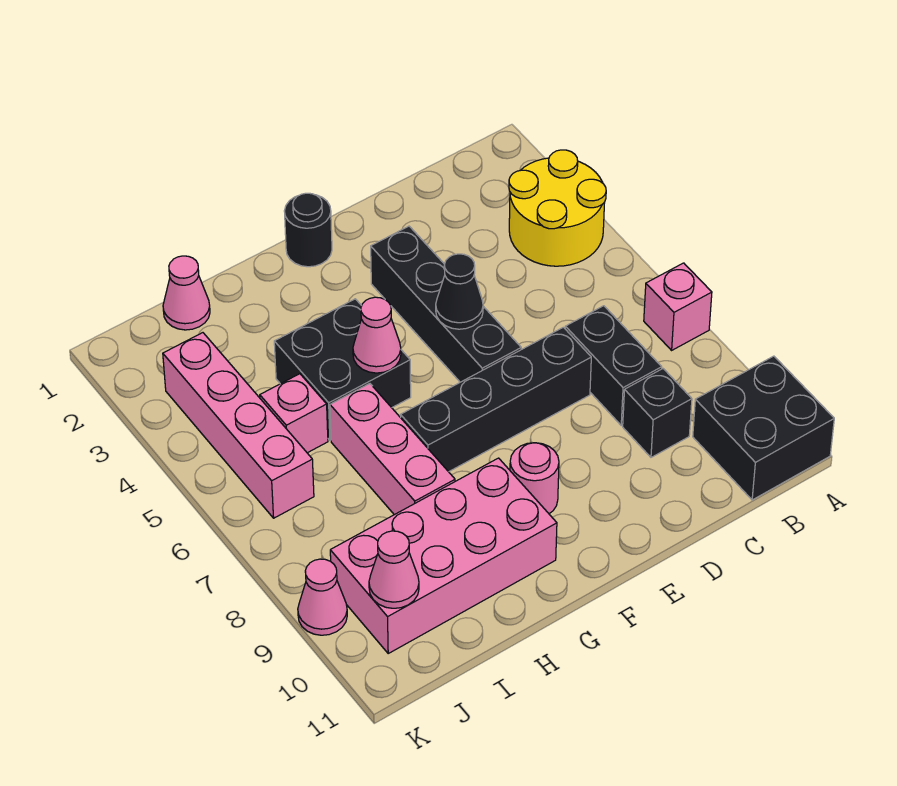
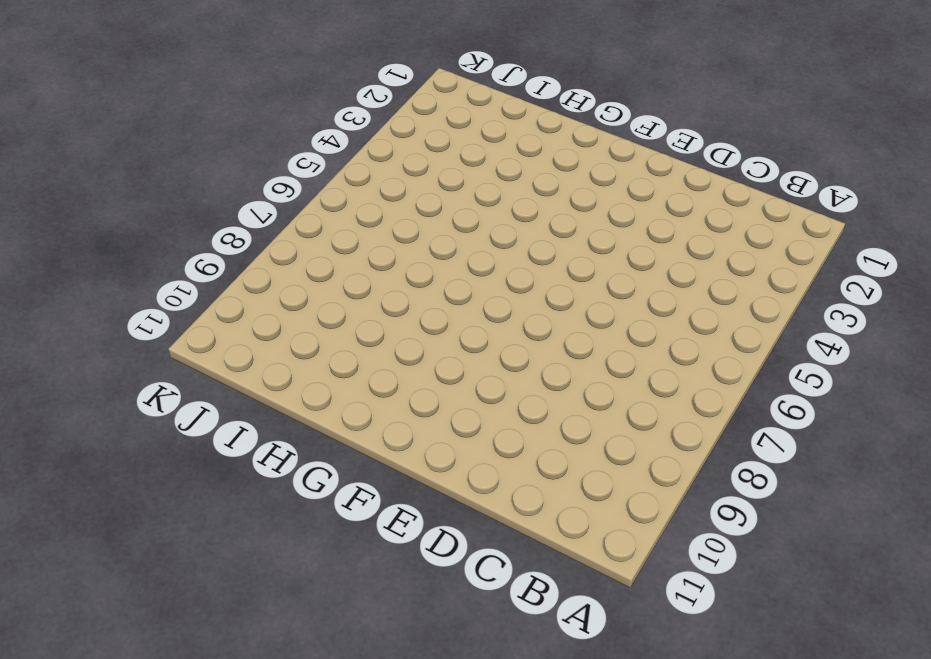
none -> yellow round brick A3:B4 level 1
none -> pink brick A7 level 1
none -> black brick A10:B11 level 1

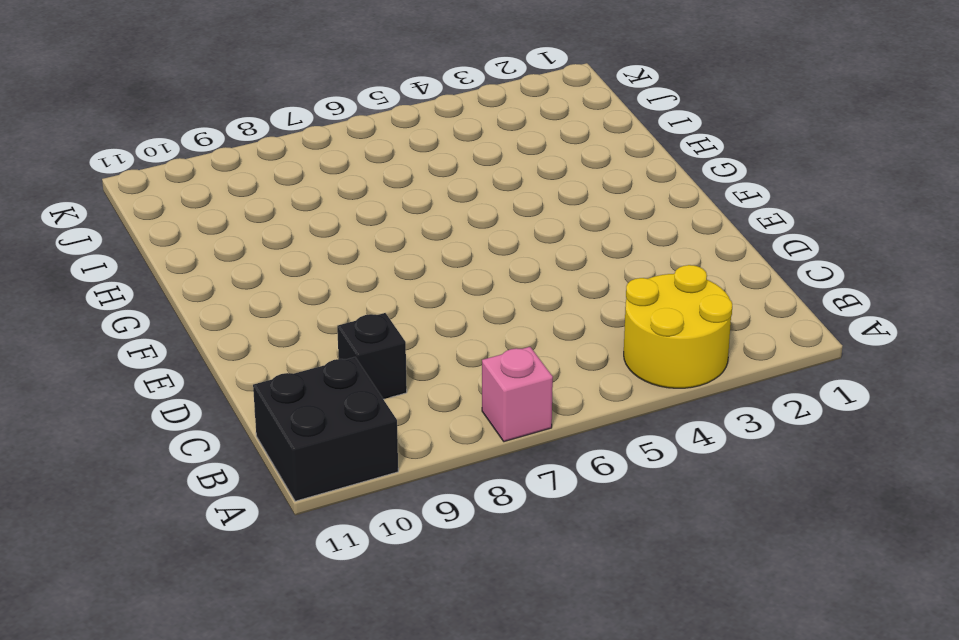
none -> black brick C7:C8 level 1
none -> black brick D7:G7 level 1
none -> black brick E3:E6 level 1

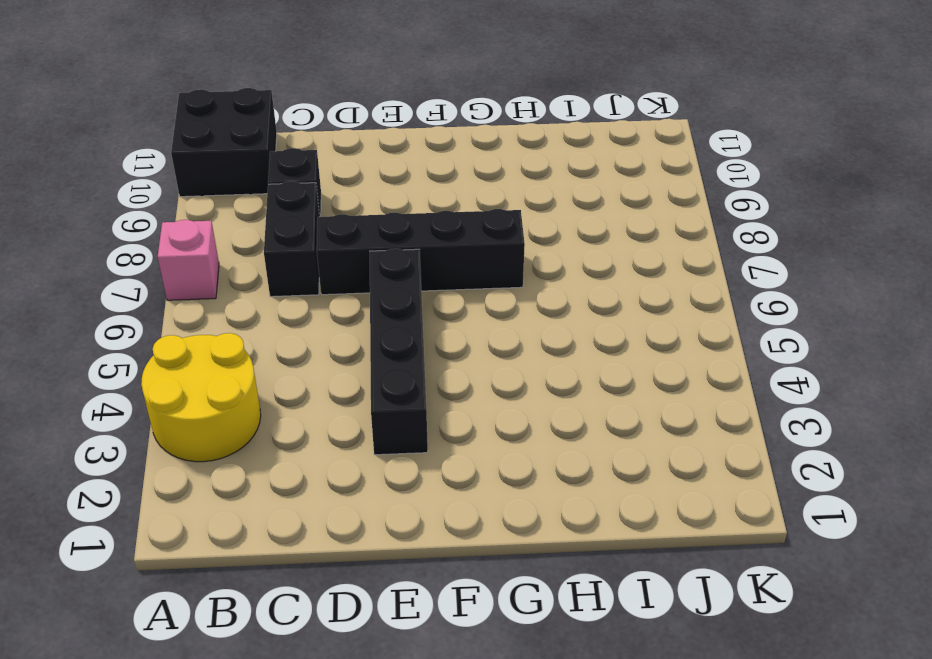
none -> black round brick F1 level 1
none -> pink round brick F9 level 1
none -> black brick G4:H5 level 1

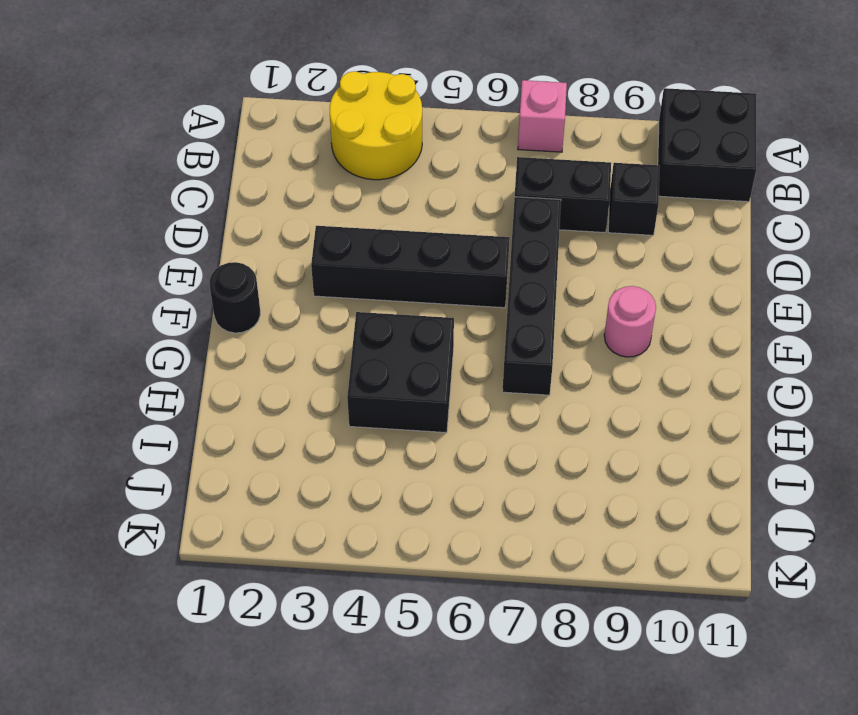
none -> pink brick G9:J10 level 1
none -> pink brick H6:H8 level 1
none -> pink cone I1 level 1

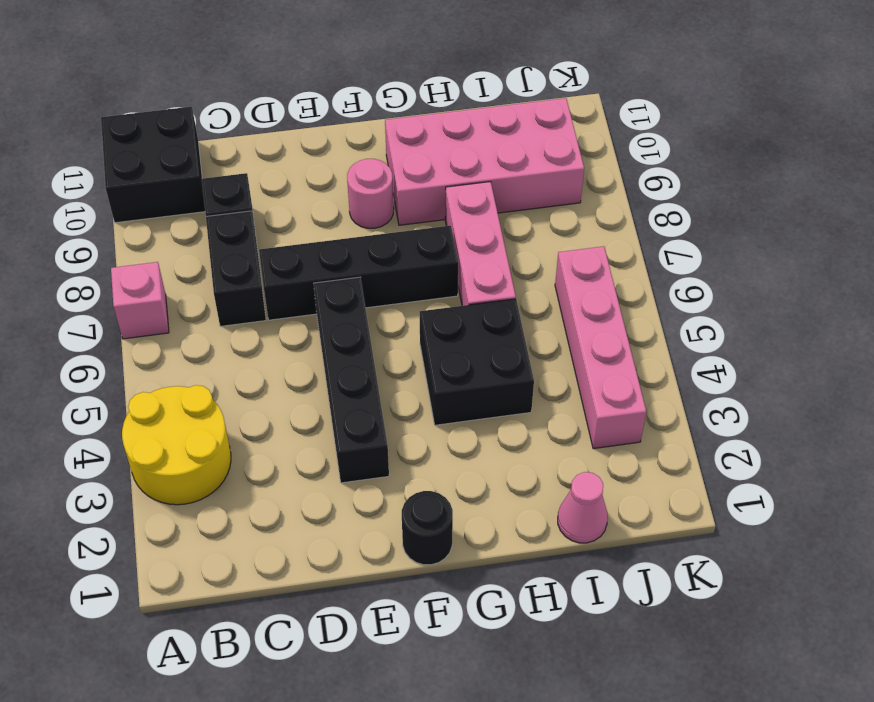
none -> pink brick I5 level 1
none -> pink cone K9 level 1
none -> black cone E5 level 2

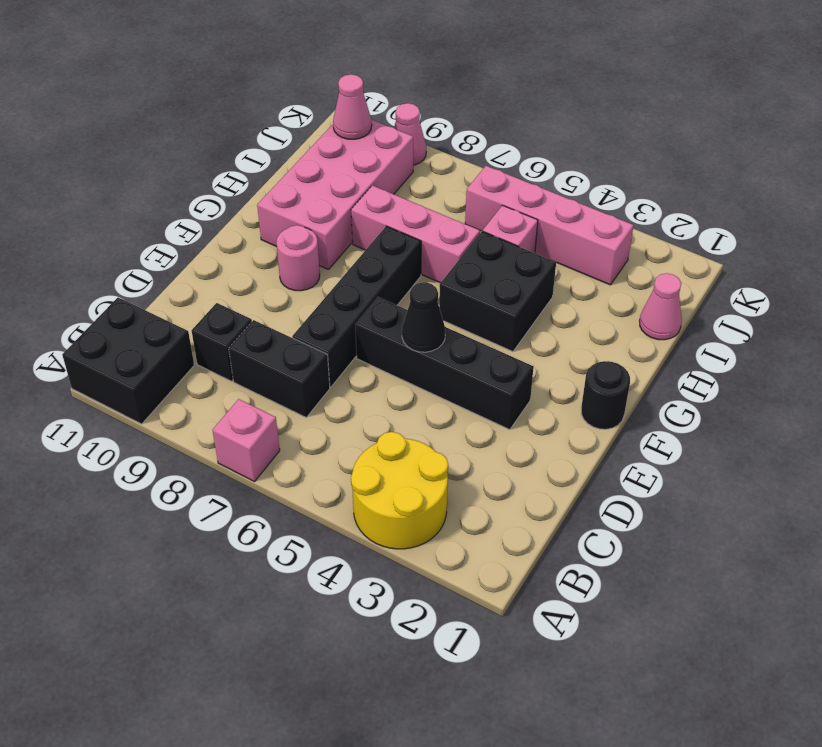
none -> pink cone G5 level 2

